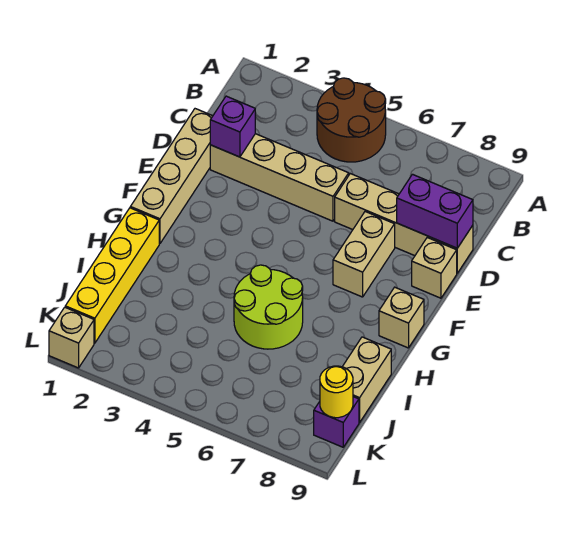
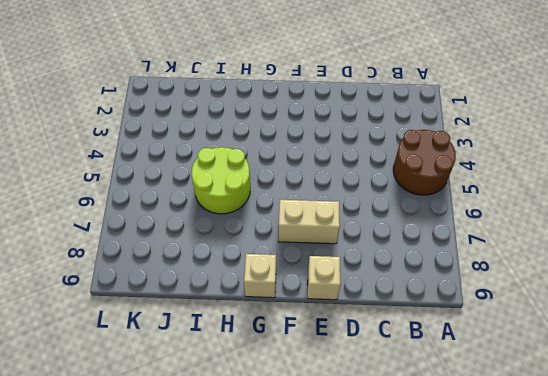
none -> tan brick D1:G1 level 1
none -> tan brick D2:D5 level 1
none -> tan brick D6:D9 level 1

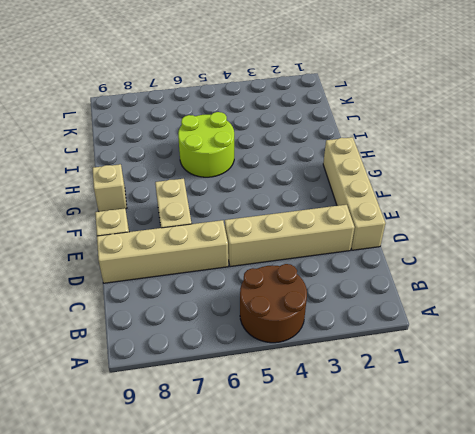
none -> yellow brick H1:K1 level 1
none -> tan brick I9:J9 level 1
none -> purple brick K9 level 1

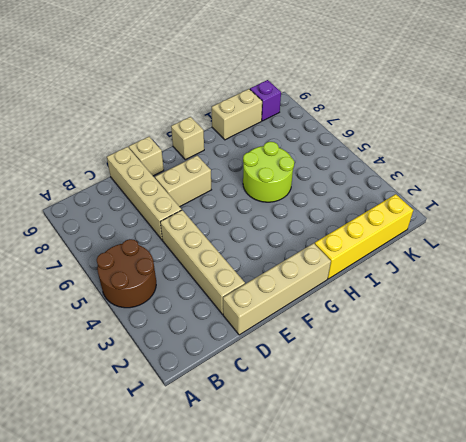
none -> tan brick L1 level 1
none -> purple brick D2 level 2
none -> purple brick D8:D9 level 2

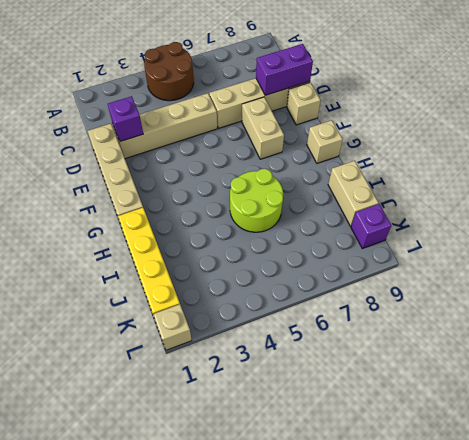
none -> yellow round brick K9 level 2

